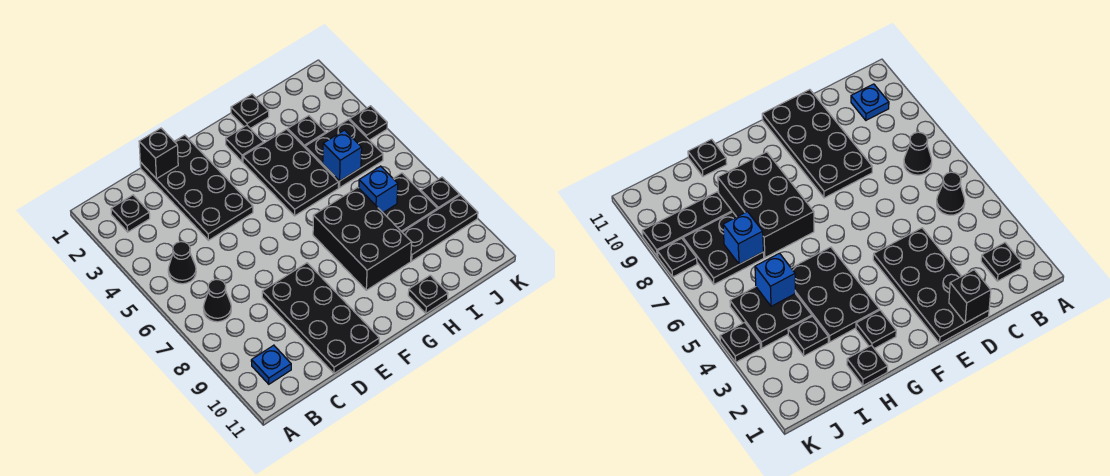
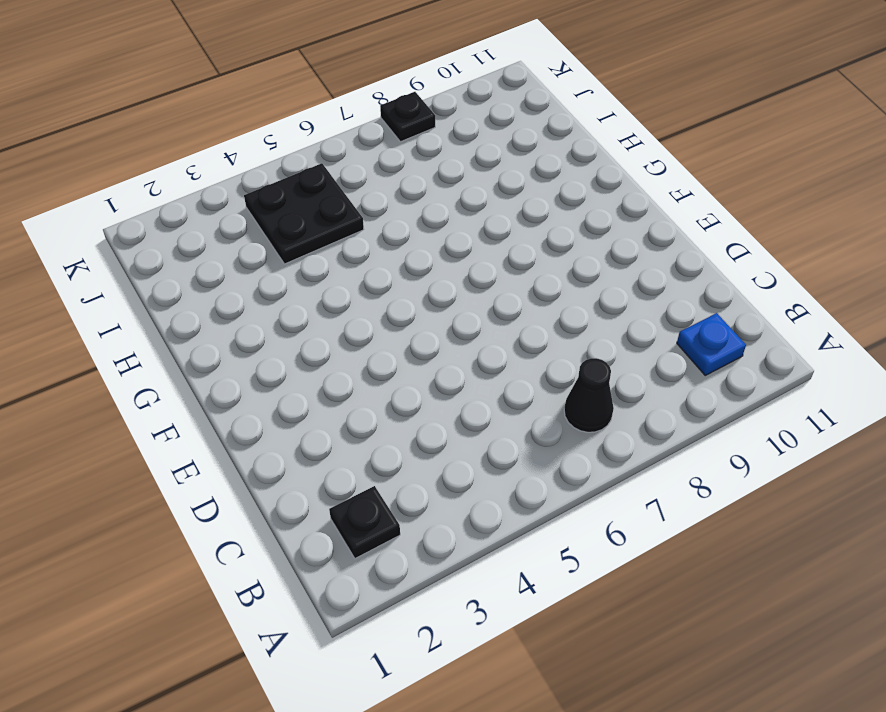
none -> black cone B5 level 1
none -> black plate D1:E4 level 1
none -> black plate D8:E11 level 1

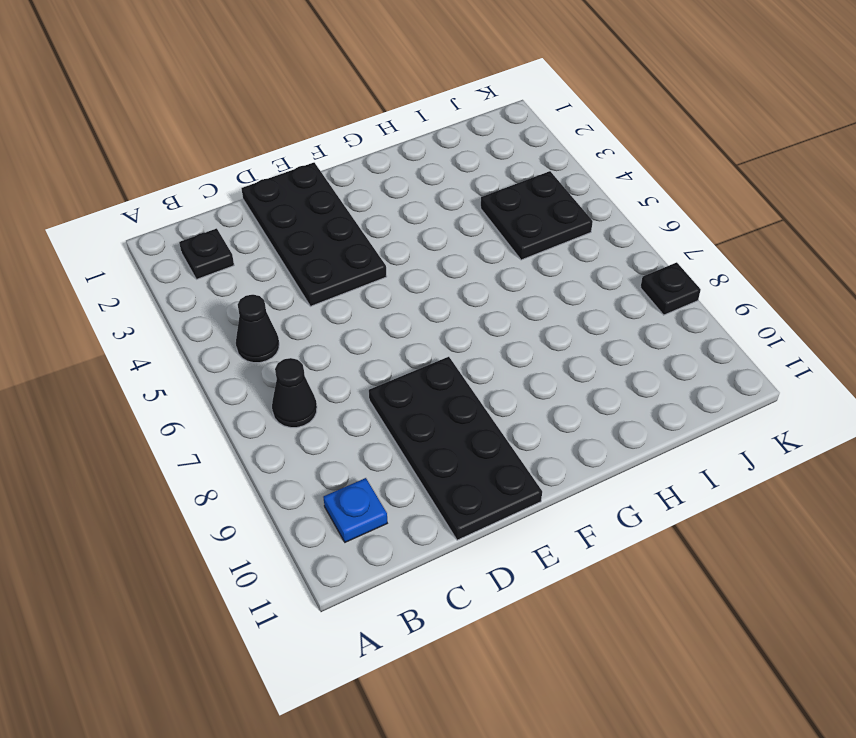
none -> black plate G2 level 1
none -> black plate G3:H5 level 1
none -> black brick G7:H9 level 1

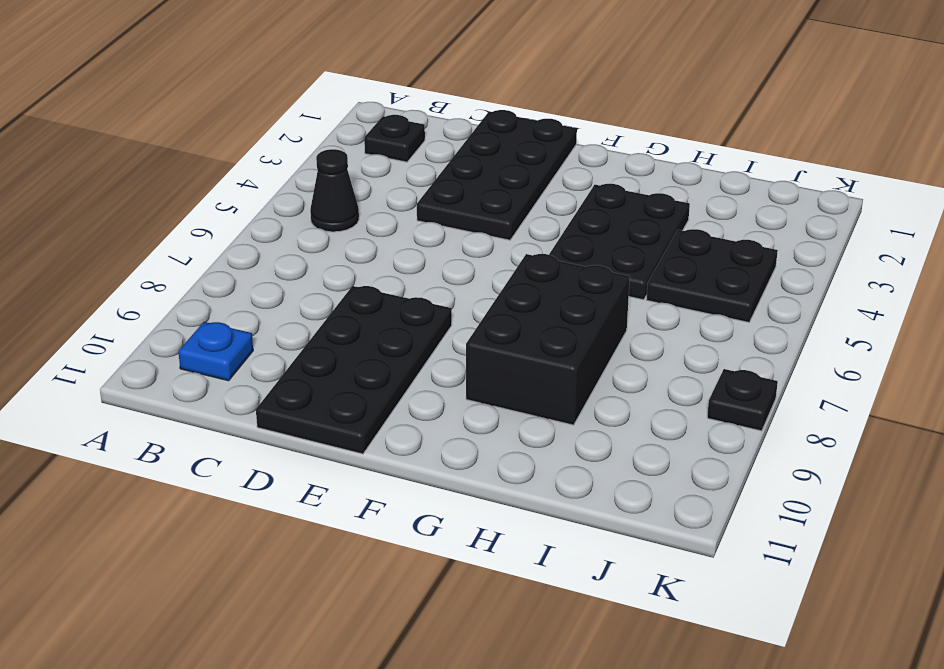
none -> black cone B7 level 1
none -> black plate G2 level 1
none -> black plate H1 level 1

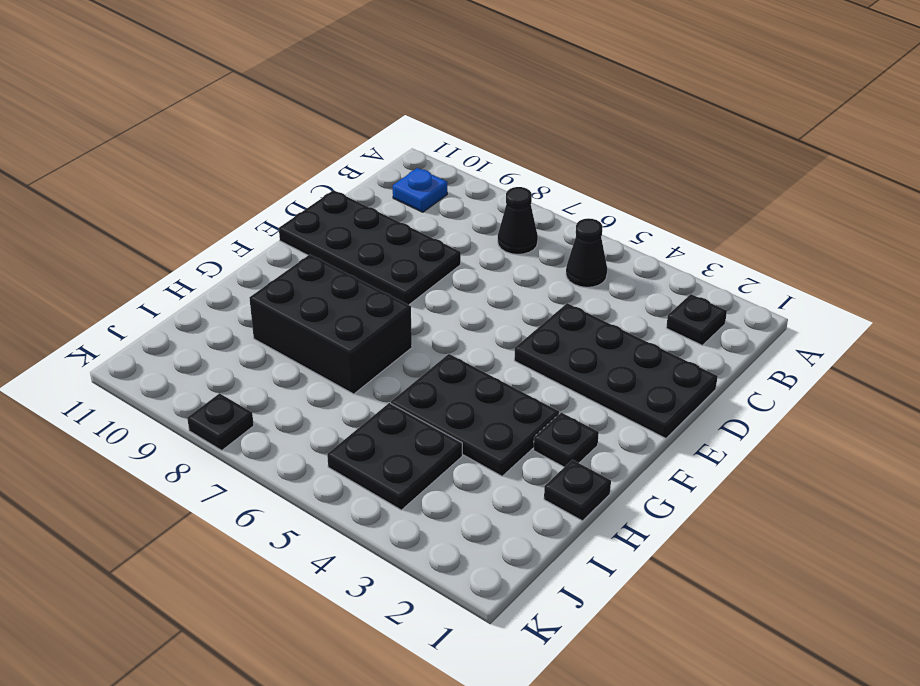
none -> black plate H11 level 1
none -> black plate I3 level 1
none -> black plate I7:J8 level 1

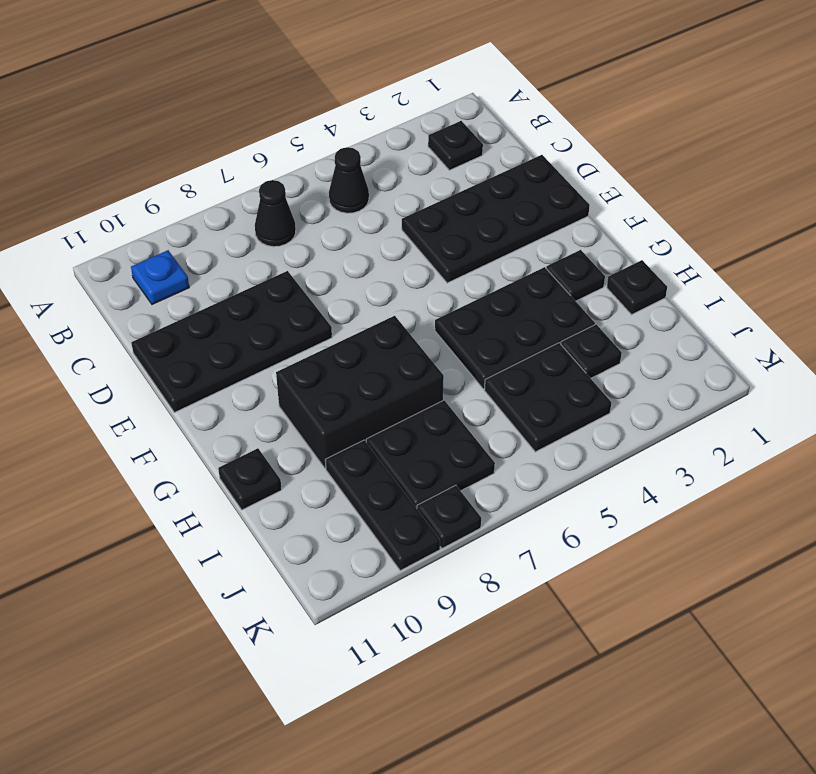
none -> black plate K4 level 1
none -> black brick D1 level 2
none -> blue brick I5 level 2

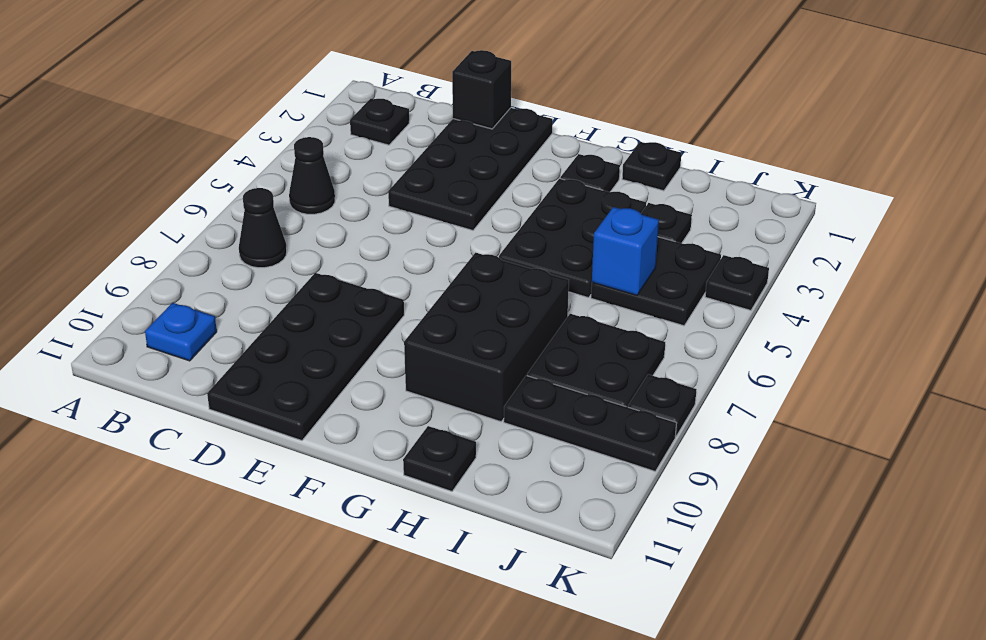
none -> blue brick I7 level 2

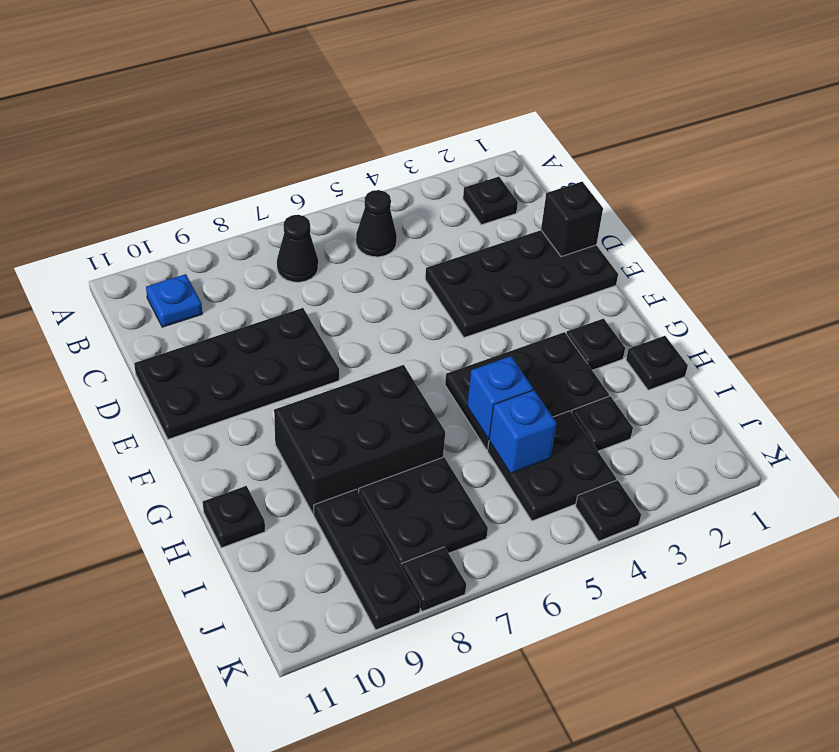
blue brick H5 level 2 -> blue brick I7 level 2

